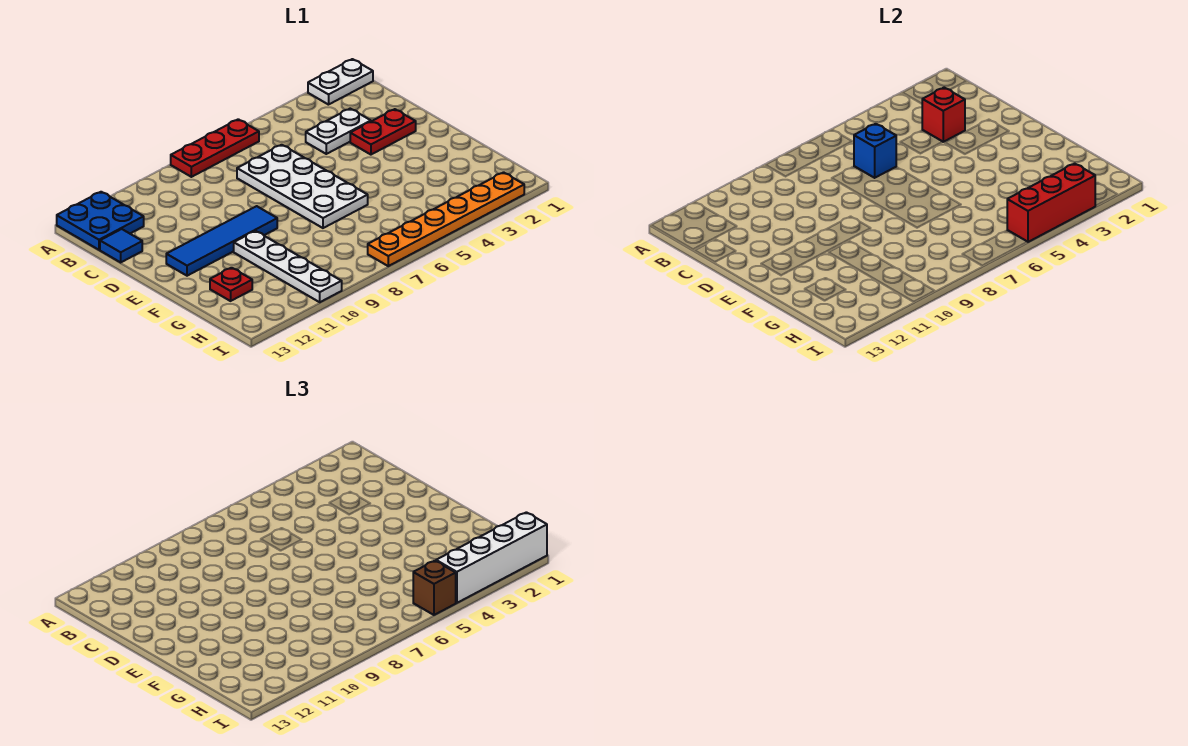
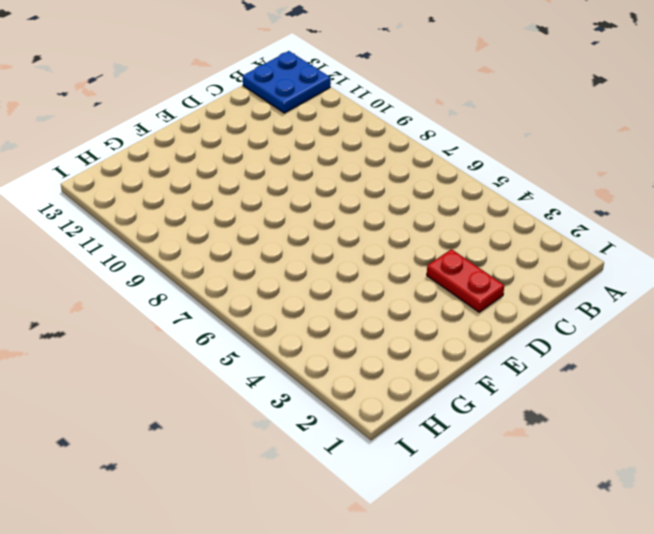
none -> white plate A1:A2 level 1
none -> red plate A6:A8 level 1
none -> white plate C3:C4 level 1

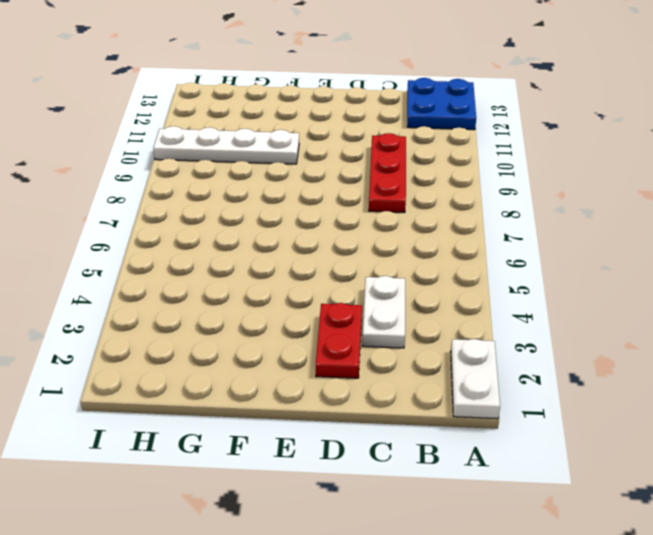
red plate C8:C10 level 1 -> red plate A6:A8 level 1
none -> white plate C6:F7 level 1
none -> blue tile C13 level 1
none -> blue tile E9:E12 level 1

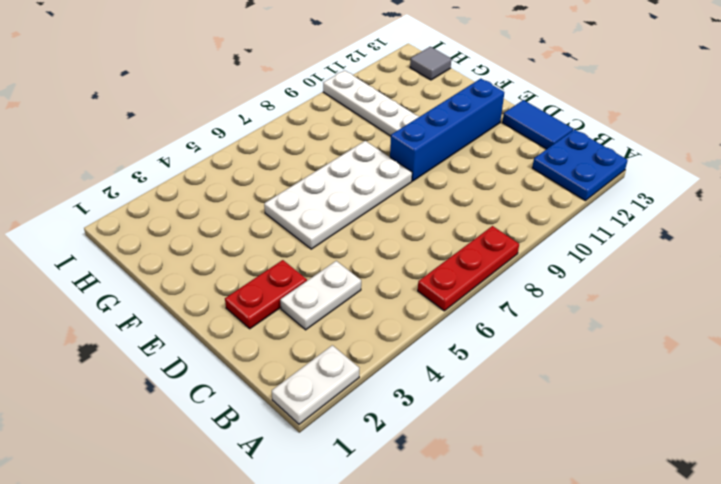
blue tile C13:D13 level 1 -> blue tile C13 level 1
white plate E5:F8 level 1 -> white plate C6:F7 level 1
blue brick E9:E12 level 1 -> blue tile E9:E12 level 1
grey tile H13 level 1 -> none
none -> red plate G12 level 1
none -> orange plate I2:I7 level 1
none -> red brick C3 level 2

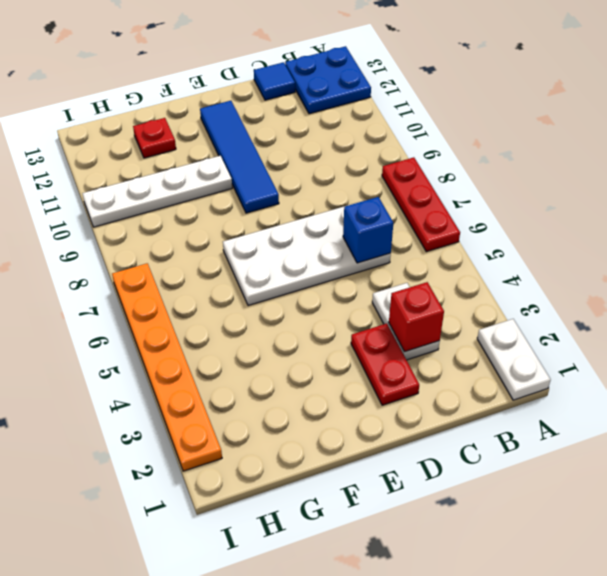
none -> red brick I3:I5 level 2
none -> white brick I1:I4 level 3
none -> brown brick I5 level 3

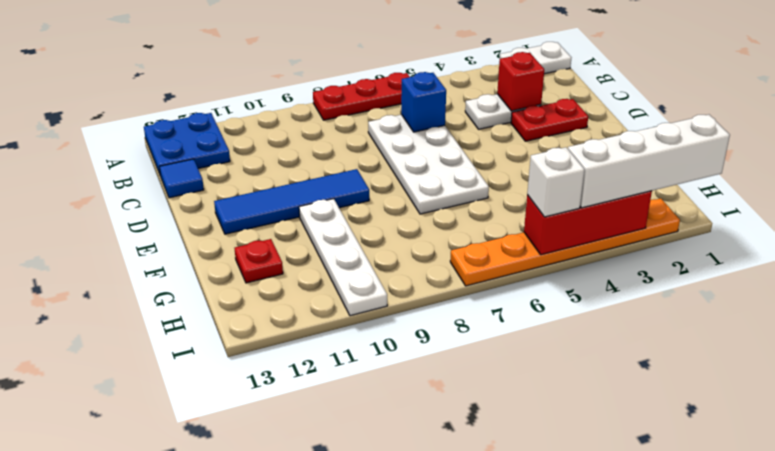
white brick I5 level 3 -> brown brick I5 level 3

